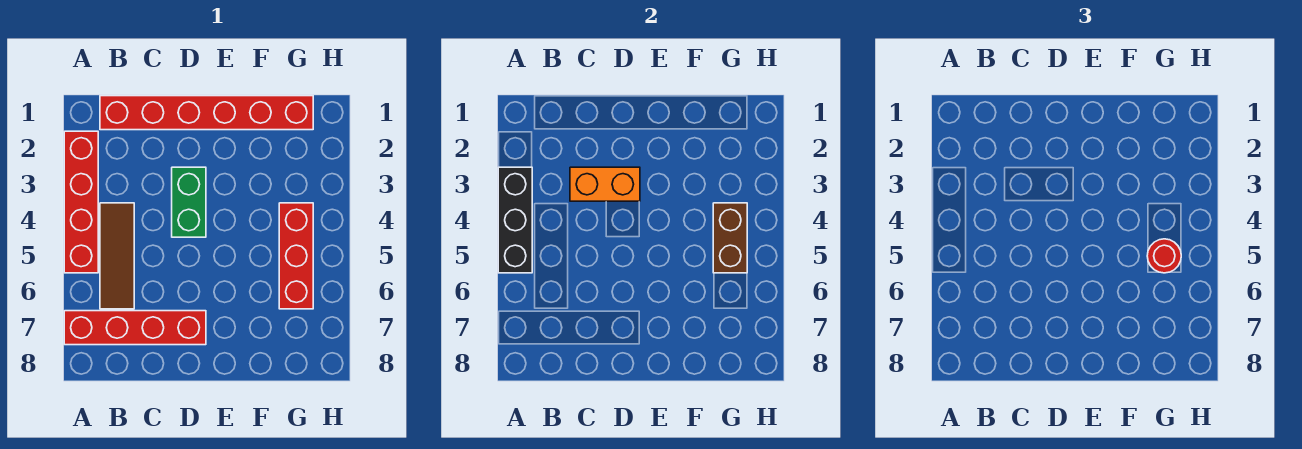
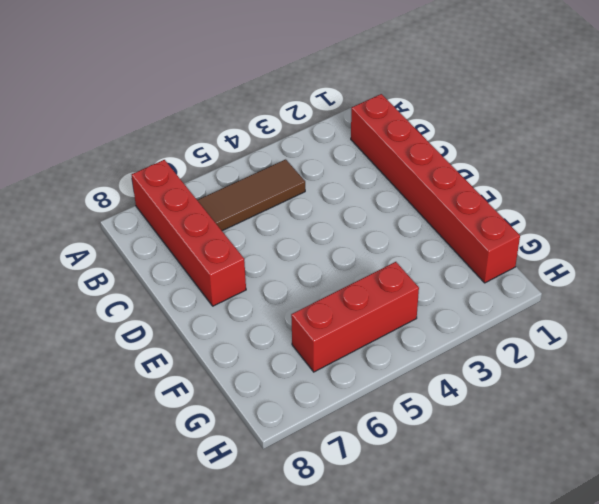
none -> red brick A2:A5 level 1
none -> green brick D3:D4 level 1

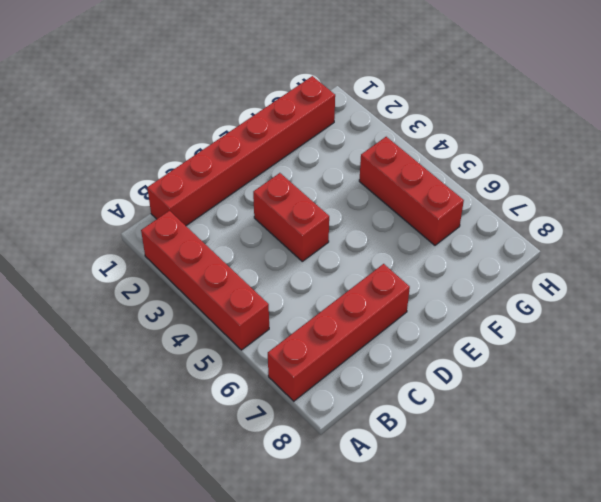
red brick D3:D4 level 1 -> green brick D3:D4 level 1
none -> brown tile B4:B6 level 1
none -> black brick A3:A5 level 2

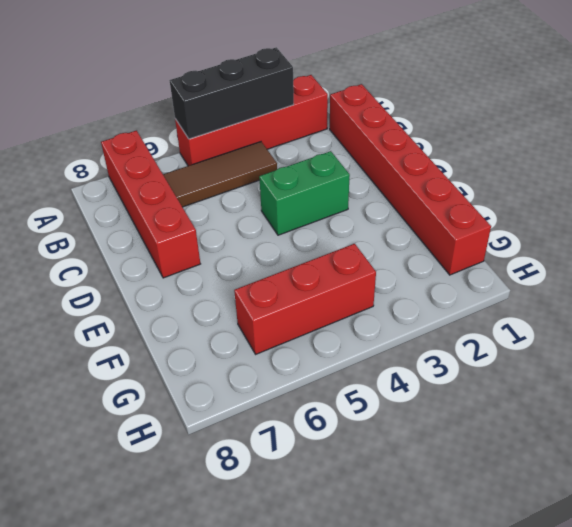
none -> orange brick C3:D3 level 2
none -> brown brick G4:G5 level 2

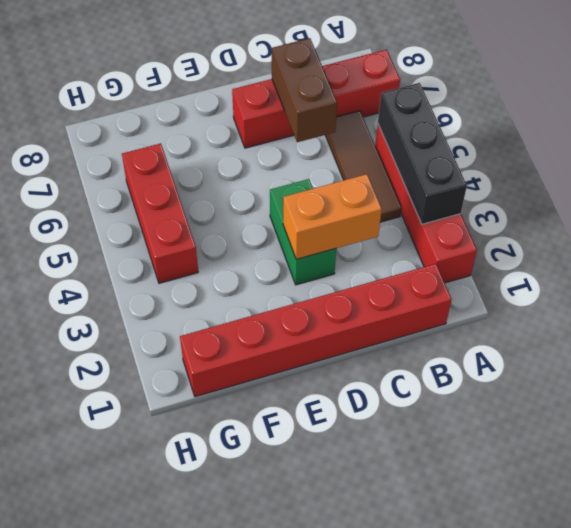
brown brick C6:C7 level 2 -> brown brick G4:G5 level 2
none -> red round brick G5 level 3

